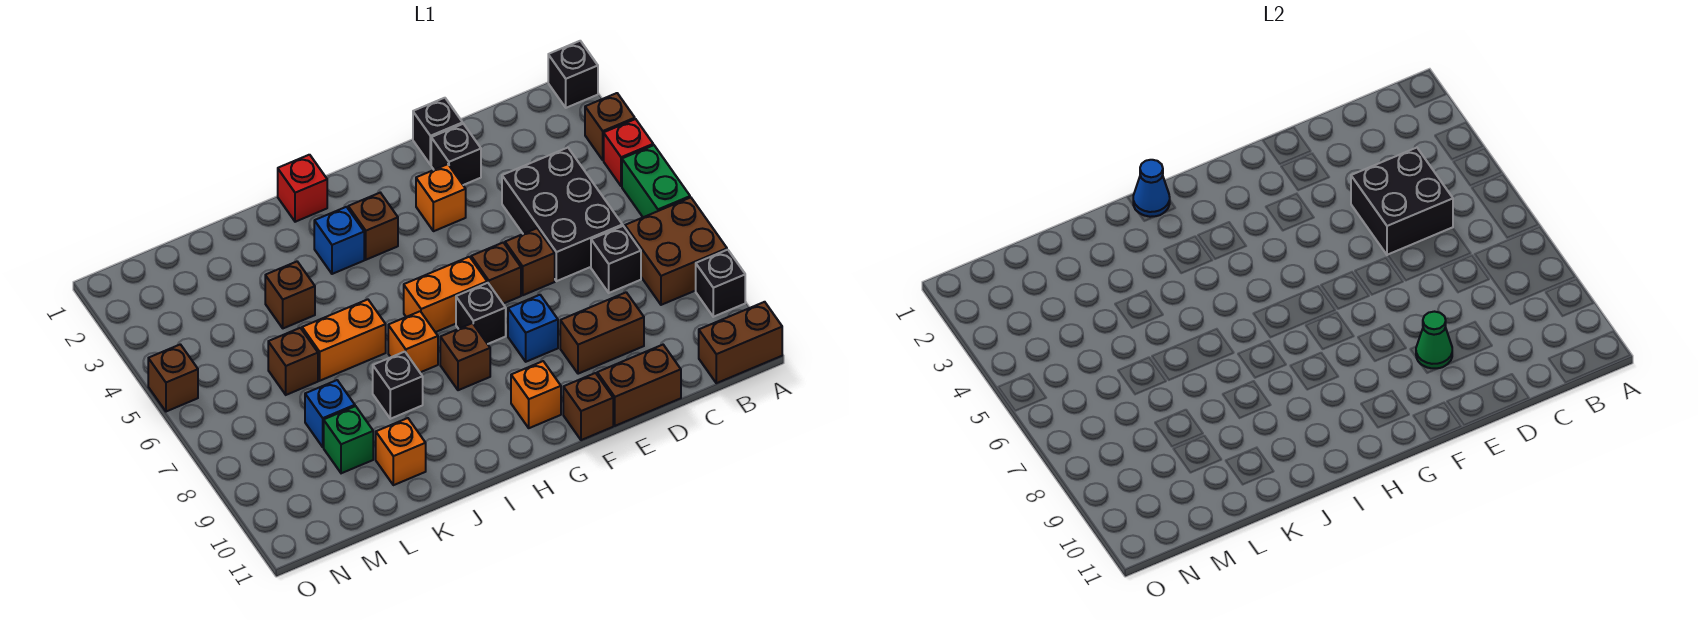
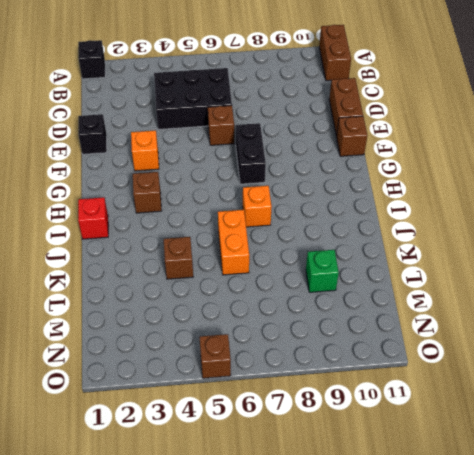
black brick F7:G7 level 1 -> black brick G7 level 1
none -> brown brick A3 level 1
none -> red brick A4 level 1
none -> green brick A5:A6 level 1
none -> brown brick A7:B8 level 1

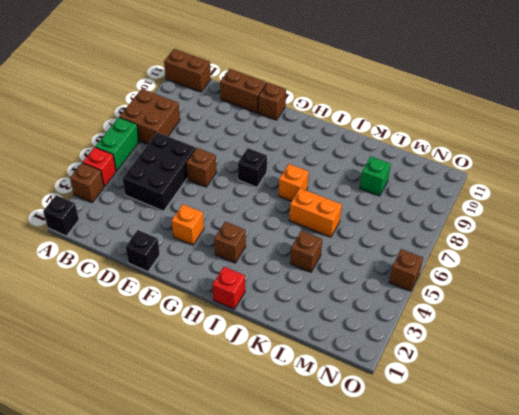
none -> black brick A9 level 1
none -> black brick C7 level 1
none -> brown brick D9:E9 level 1
none -> black brick E2 level 1

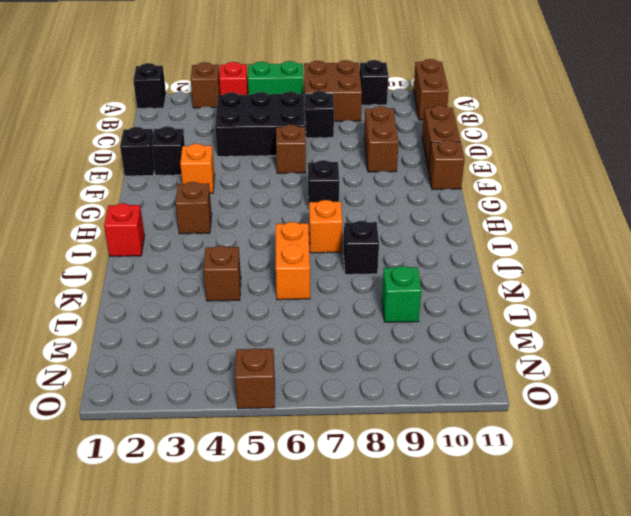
none -> brown brick F6 level 1
none -> blue brick F8 level 1
none -> orange brick G6:H6 level 1
none -> orange brick G10 level 1

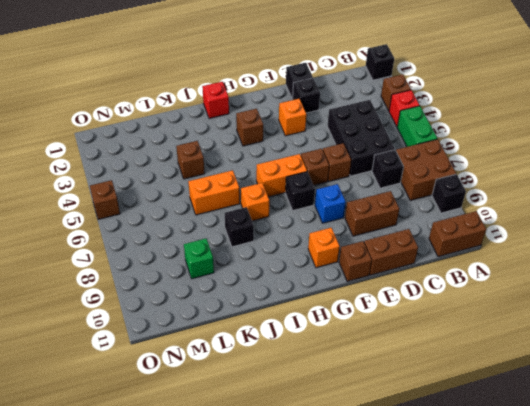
none -> brown brick H8 level 1
none -> blue brick I3 level 1
none -> orange brick K10 level 1
none -> brown brick L6 level 1

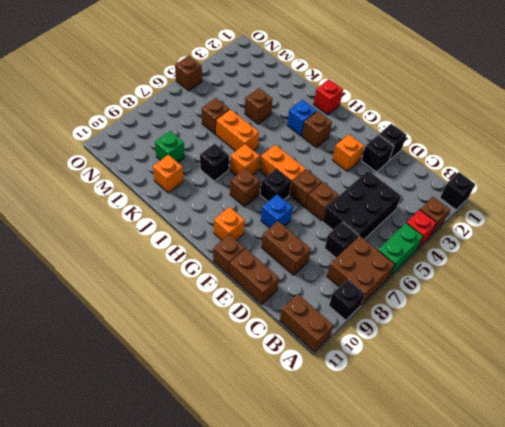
none -> blue brick L8 level 1
none -> black brick C4:D5 level 2
none -> green cone E9 level 2
none -> blue cone I1 level 2

